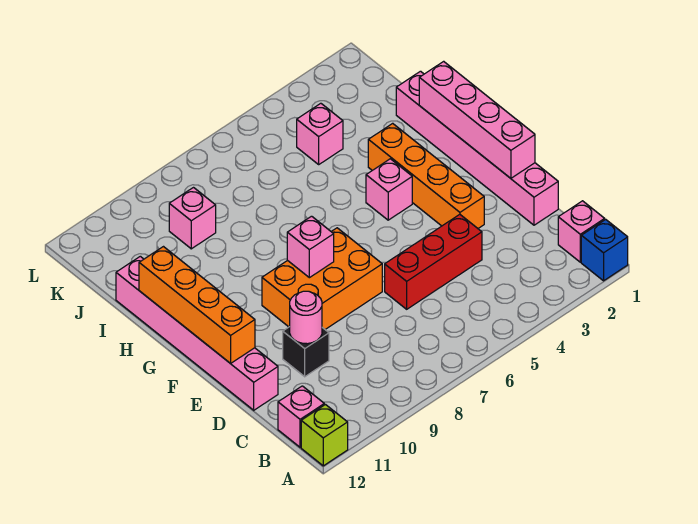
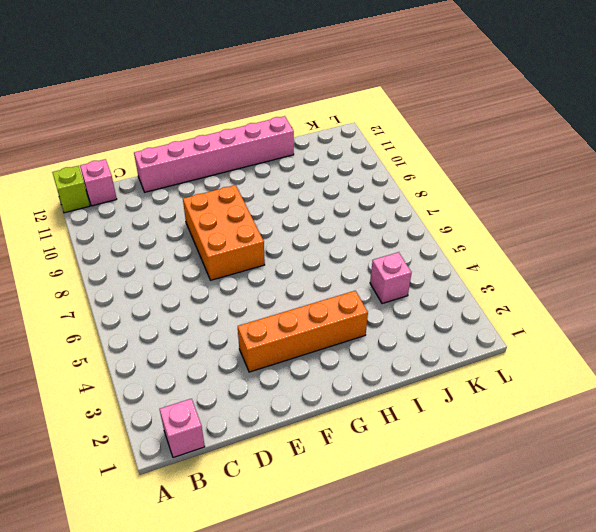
none -> blue brick A1 level 1
none -> pink brick D1:I1 level 1
none -> red brick D4:D6 level 1

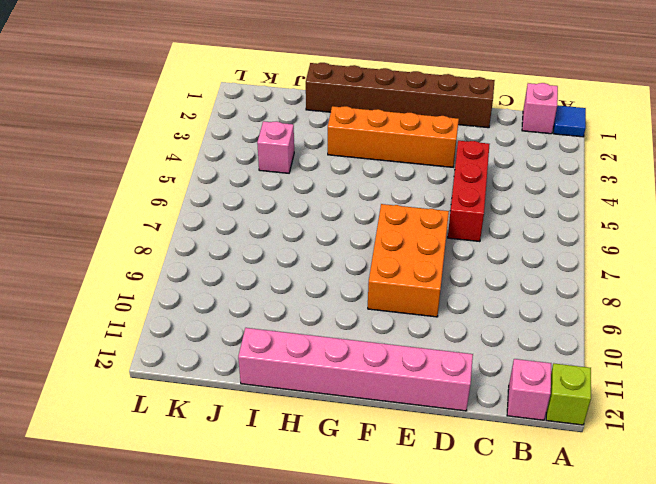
blue tile A1 level 1 -> blue brick A1 level 1
brown brick D1:I1 level 1 -> pink brick D1:I1 level 1
none -> black brick D10 level 1
none -> pink brick G4 level 1
none -> pink brick J9 level 1

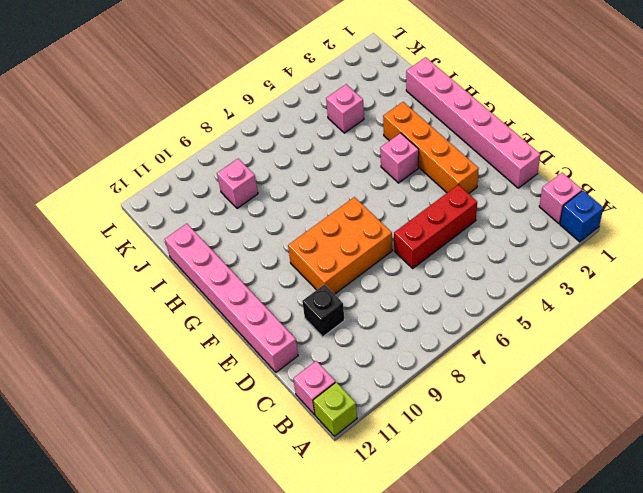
none -> pink round brick D10 level 2
none -> pink brick E1:H1 level 2
none -> orange brick E12:H12 level 2

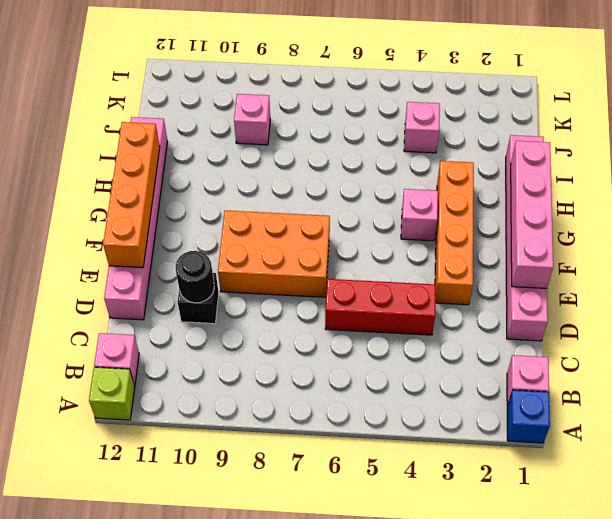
black round brick D10 level 2 -> pink round brick D10 level 2
none -> pink brick F8 level 2

